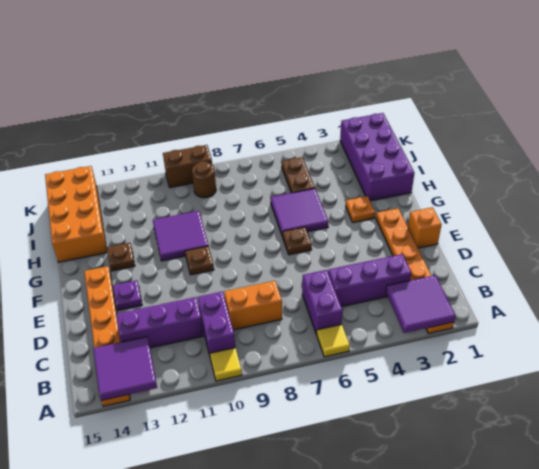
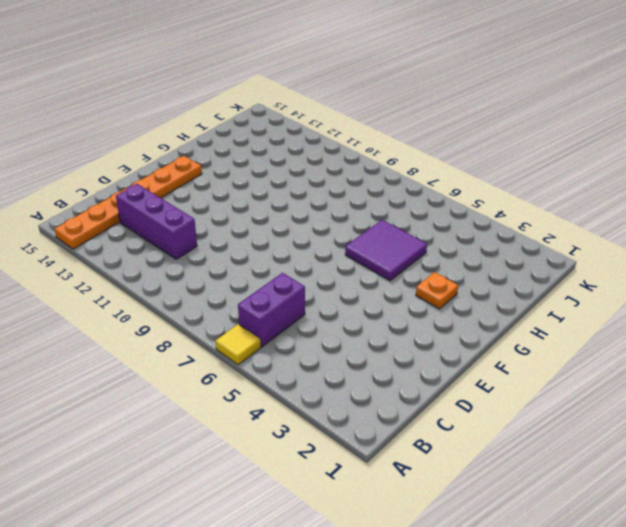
none -> orange plate A2:F2 level 1
none -> yellow tile A10 level 1
none -> purple brick B10:C10 level 1

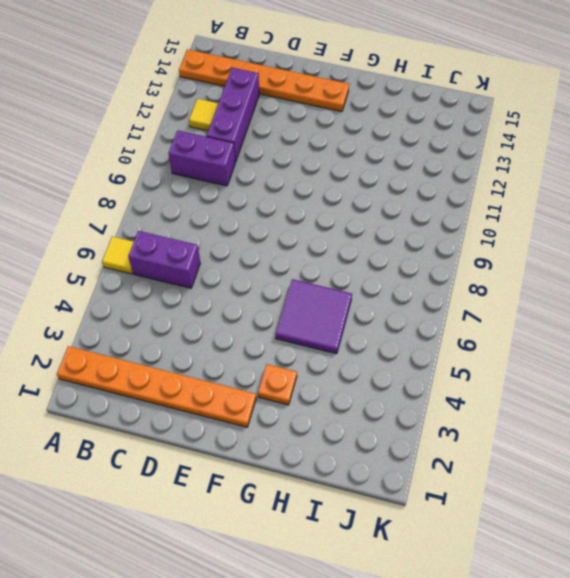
yellow tile B12 level 1 -> yellow tile A10 level 1
none -> purple brick C3:C5 level 1
none -> orange brick C8:C9 level 1
none -> orange brick E1 level 1

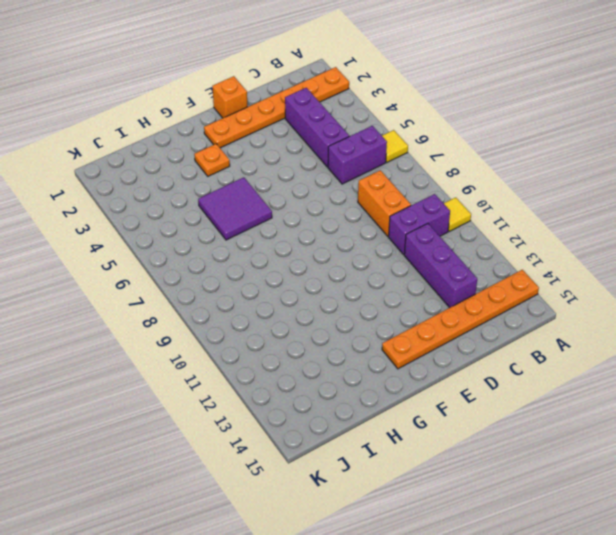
none -> purple plate E13 level 1
none -> brown plate F6 level 1
none -> brown plate F10 level 1

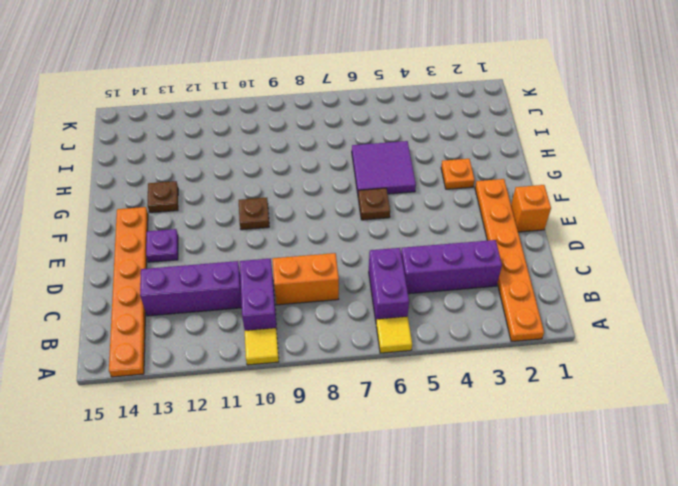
none -> purple tile G10:H11 level 1
none -> purple brick H1:K2 level 1
none -> orange brick H14:K15 level 1

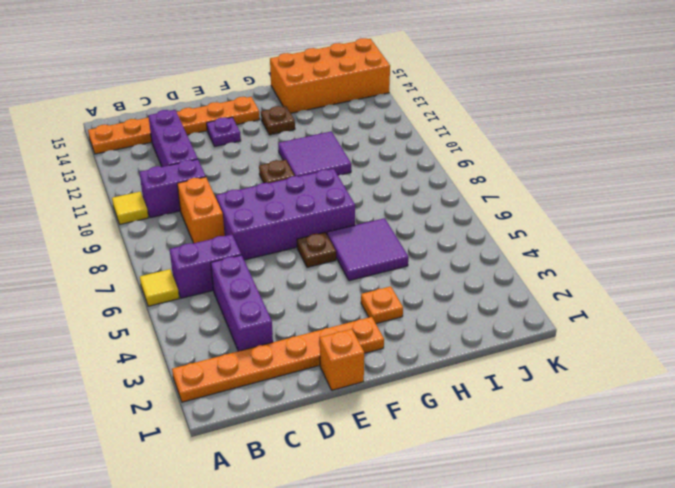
purple brick D7:G8 level 1 -> purple brick H1:K2 level 1
none -> brown plate I5:J5 level 1
none -> brown round brick J9 level 1
none -> brown brick K9:K10 level 1

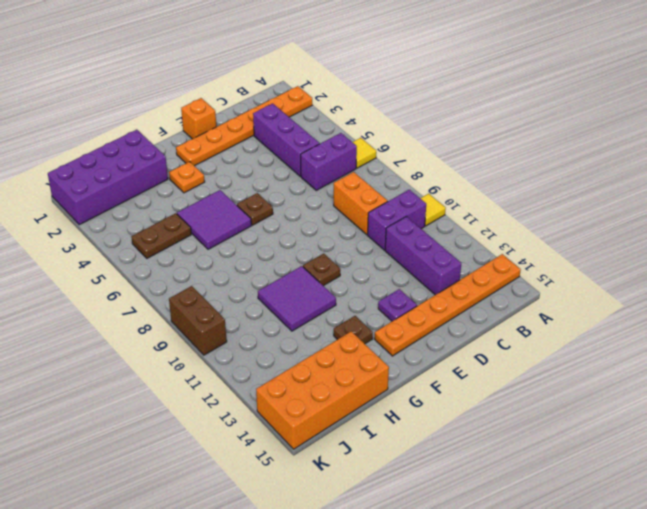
none -> brown round brick J9 level 1
none -> purple tile A2:B3 level 2
none -> purple tile A13:B14 level 2

